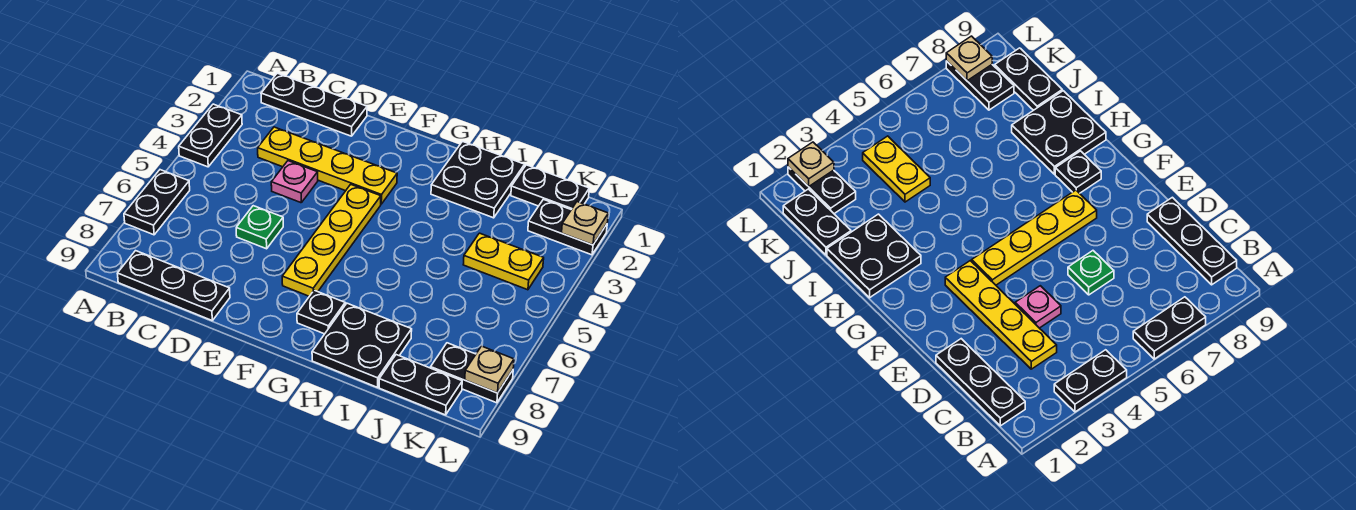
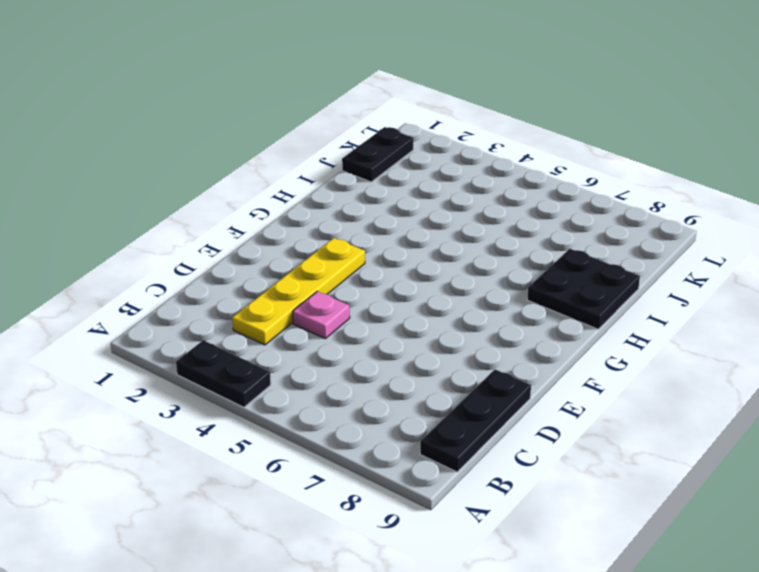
none -> black plate A6:A7 level 1
none -> black plate B1:D1 level 1
none -> green plate D6 level 1

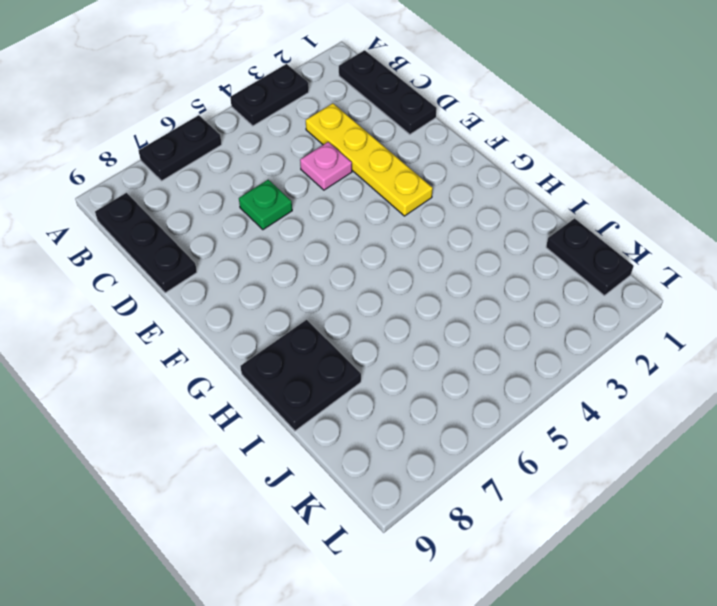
none -> yellow plate F4:F7 level 1
none -> black plate G8 level 1
none -> black plate H1:I2 level 1

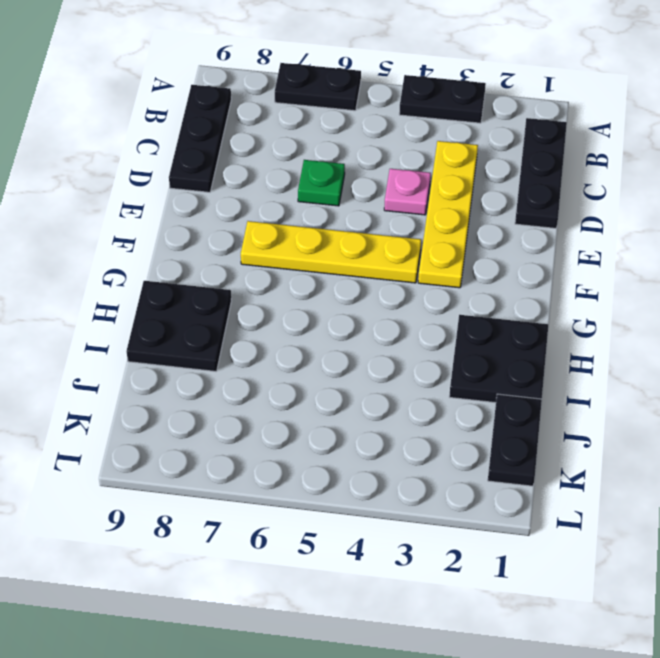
none -> black plate G8 level 1
none -> yellow plate J4:K4 level 1
none -> black plate J9:K9 level 1

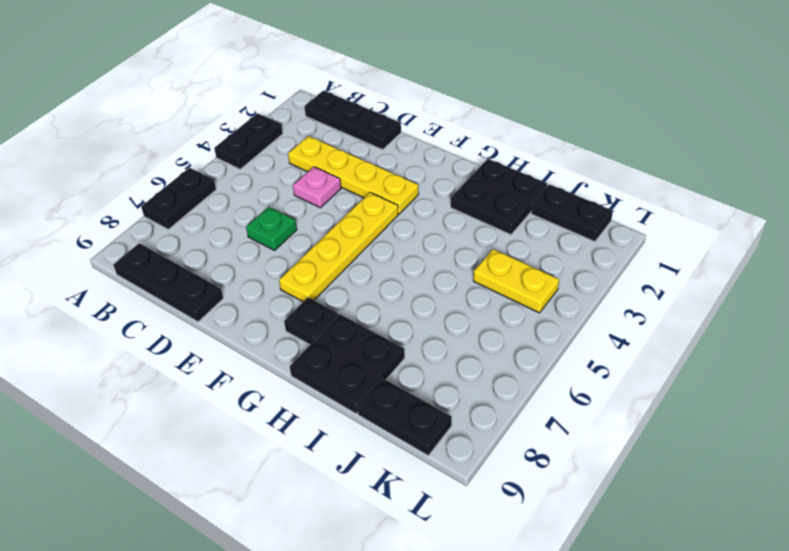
none -> black plate K2:L2 level 1
none -> black plate K8:L8 level 1
none -> tan plate L2 level 2

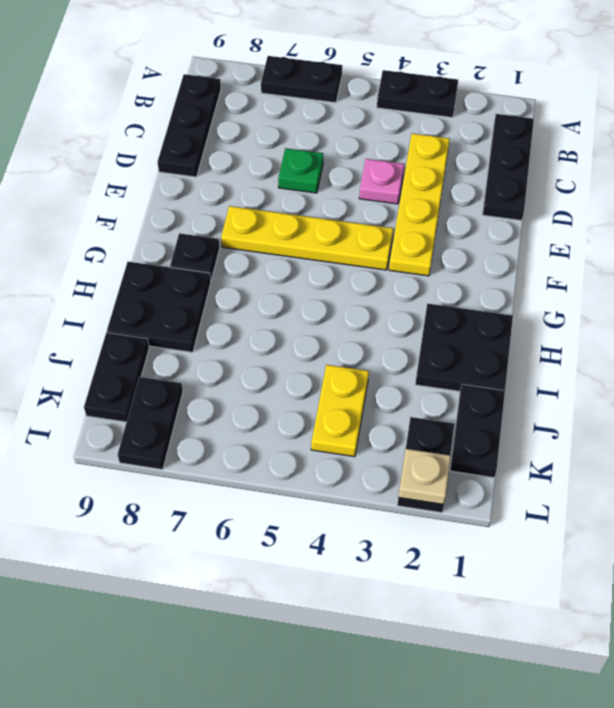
none -> tan plate L8 level 2

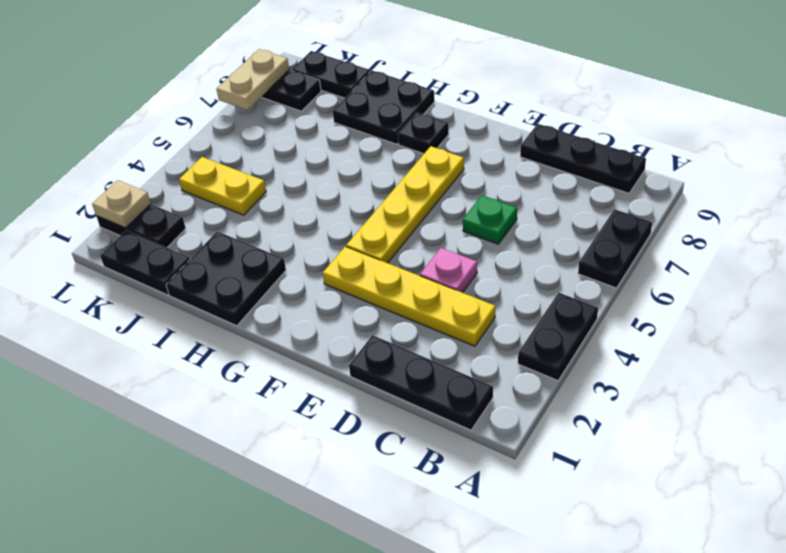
tan plate L7:L8 level 2 -> tan plate L8 level 2

